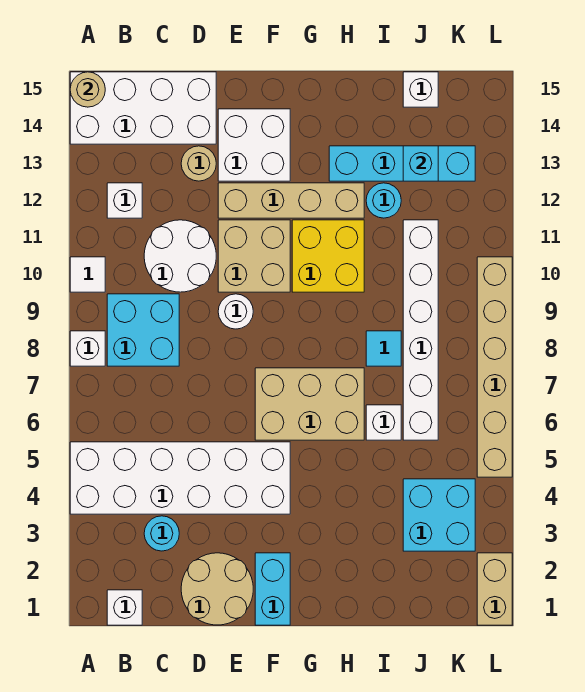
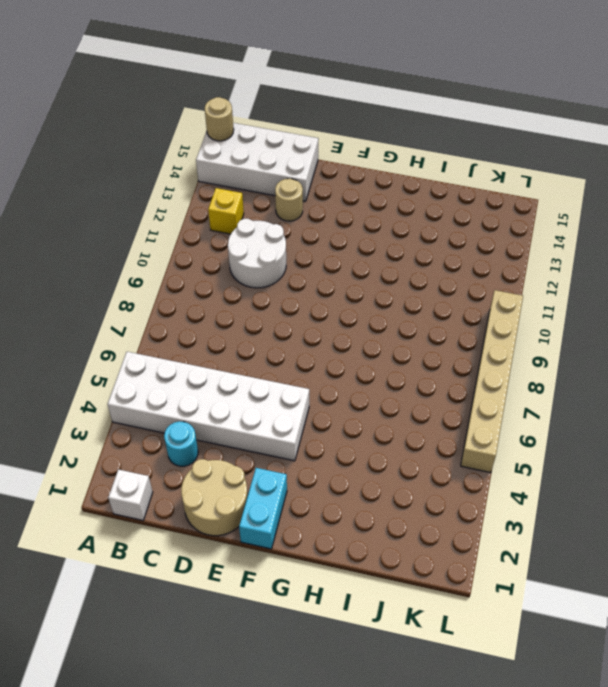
yellow brick B12 level 1 -> white brick B12 level 1
none -> white brick A8 level 1
none -> white tile A10 level 1
none -> cyan brick B8:C9 level 1

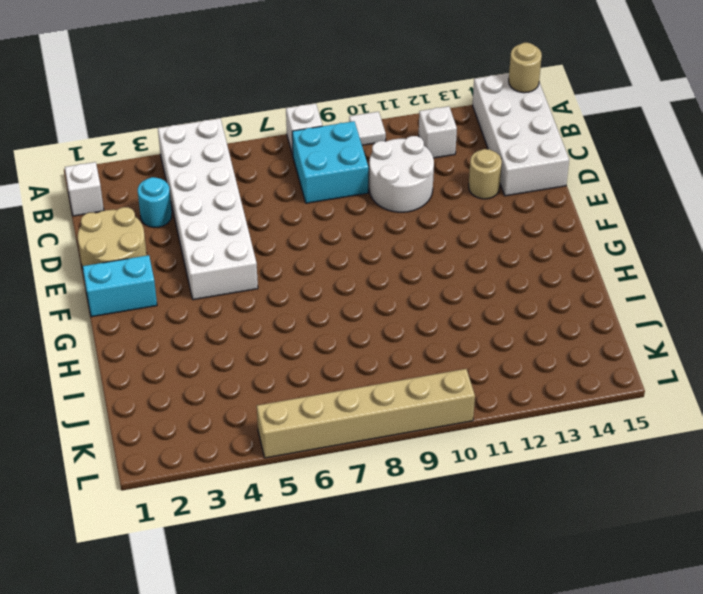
none -> white round brick E9 level 1
none -> tan brick E10:F11 level 1
none -> tan brick E12:H12 level 1

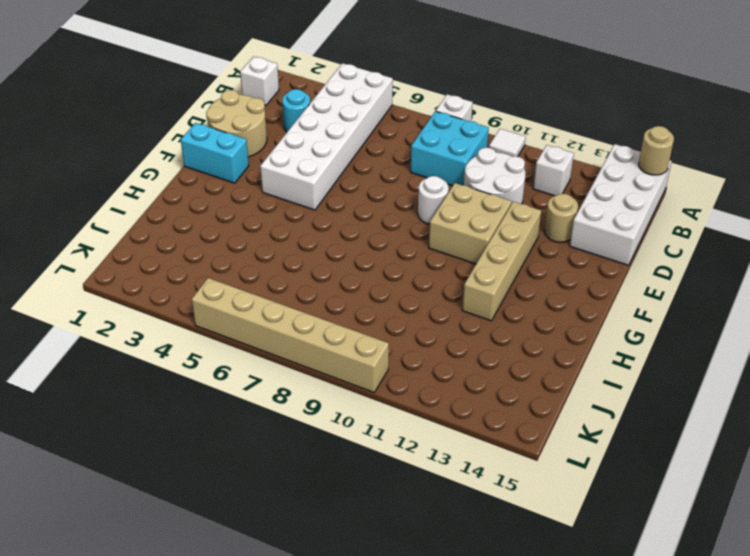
none -> white brick E13:F14 level 1
none -> tan brick F6:H7 level 1
none -> yellow brick G10:H11 level 1

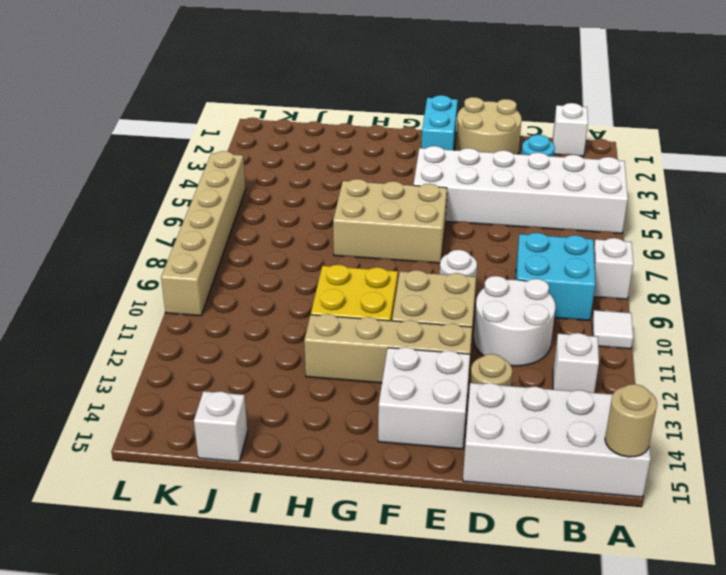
none -> cyan brick H13:K13 level 1
none -> white brick I6 level 1
none -> cyan tile I8 level 1

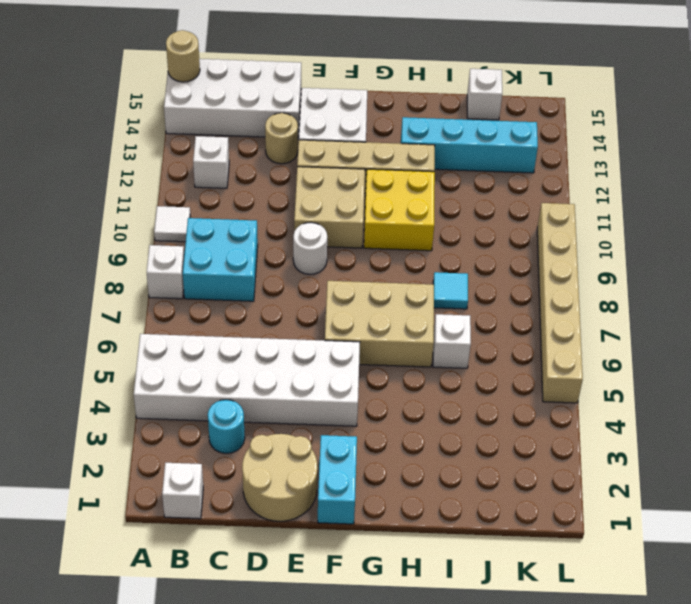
none -> white round brick C10:D11 level 1
none -> cyan round brick I12 level 1
none -> cyan brick J3:K4 level 1

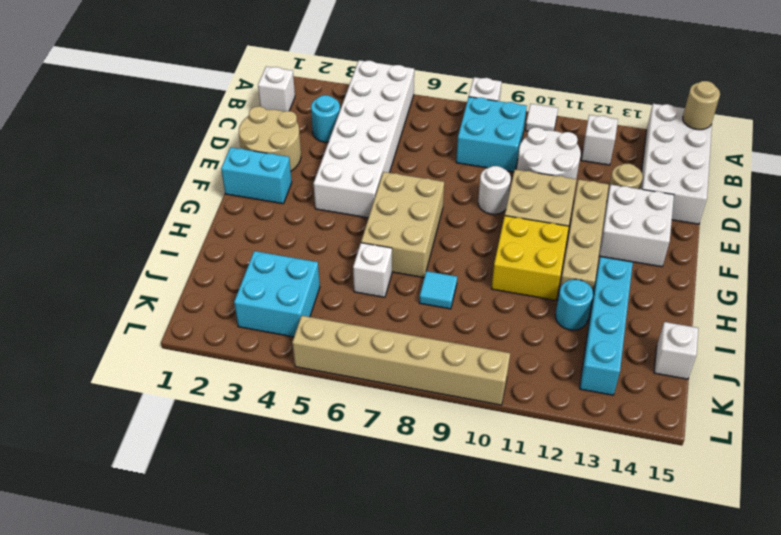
none -> white brick J6:J11 level 1
none -> tan brick L1:L2 level 1
none -> cyan brick J13 level 2

